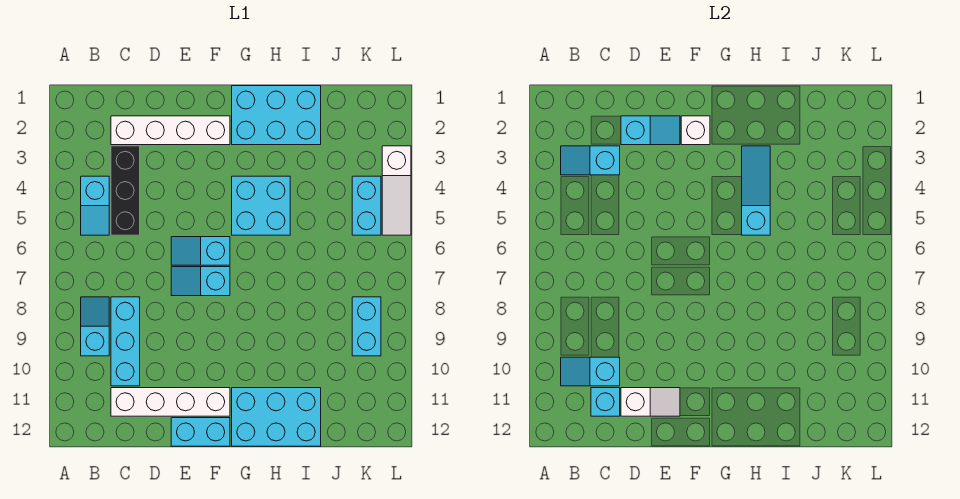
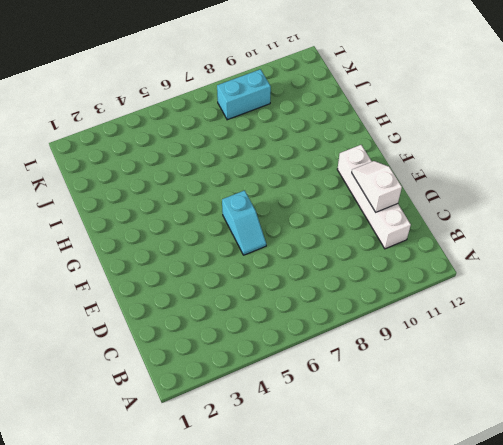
none -> cyan slope B4:B5 level 1 top 4
none -> cyan slope B8:B9 level 1 top 9
none -> white brick C2:F2 level 1

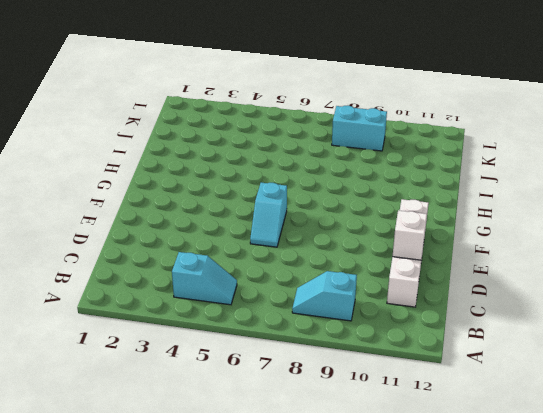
none -> white brick C2:F2 level 1
none -> black brick C3:C5 level 1
none -> cyan brick C8:C10 level 1

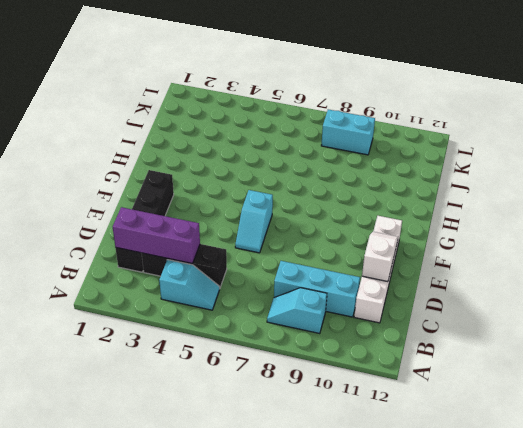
black brick C2:F2 level 1 -> white brick C2:F2 level 1
purple brick C2:C4 level 2 -> cyan slope B3:C3 level 2 top C
none -> cyan slope E7:F7 level 1 top F
none -> cyan brick E12:F12 level 1
none -> cyan brick G1:I2 level 1

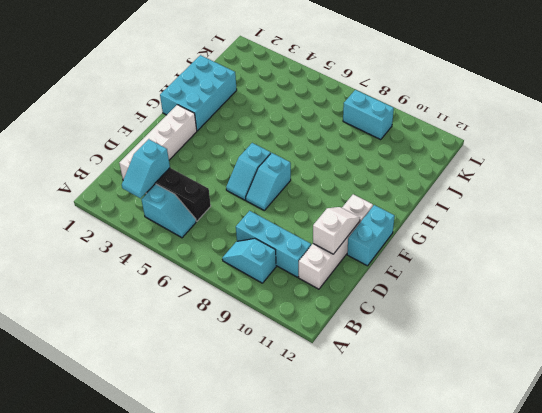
none -> cyan brick G4:H5 level 1
none -> cyan brick G11:I12 level 1
none -> cyan brick K4:K5 level 1

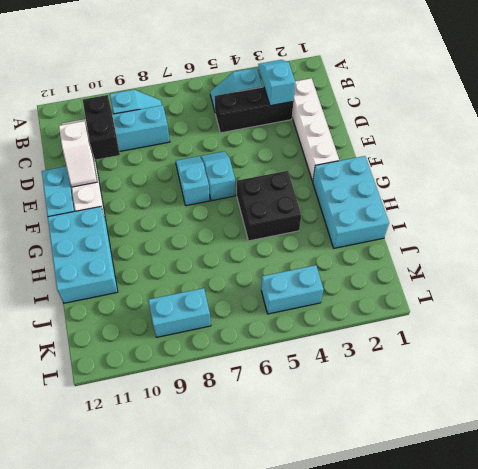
black brick C10:D10 level 2 -> cyan slope B10:C10 level 2 top C
black brick G4:H5 level 1 -> cyan brick G4:H5 level 1
none -> white slope L3:L5 level 1 top 3
none -> cyan brick C11 level 2
none -> cyan slope D2:E2 level 2 top D

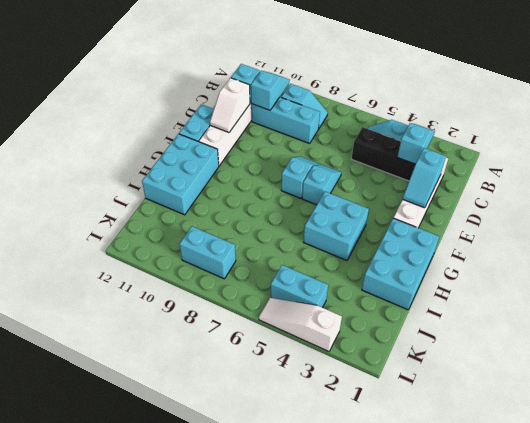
none -> white brick F2 level 2
none -> cyan slope H3:H5 level 2 top 5

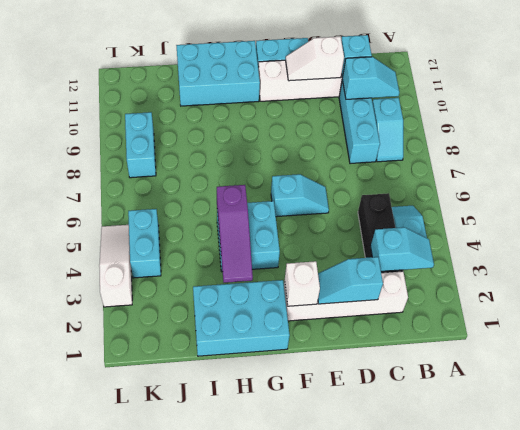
purple slope H3:H5 level 2 top 5 -> cyan slope H3:H5 level 2 top 5
none -> cyan slope E7:F7 level 1 top F

